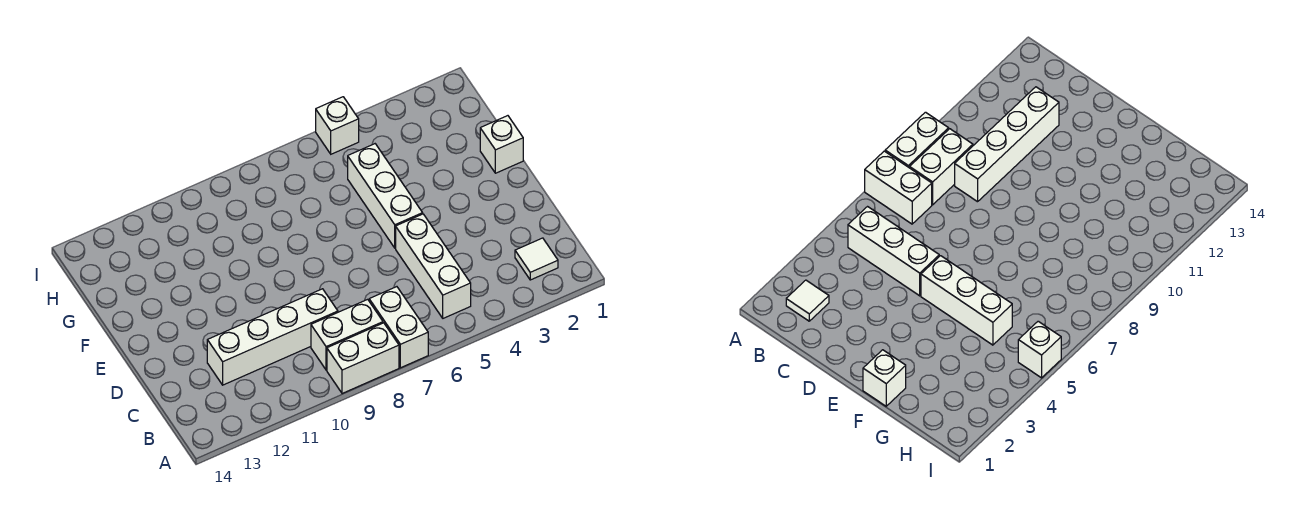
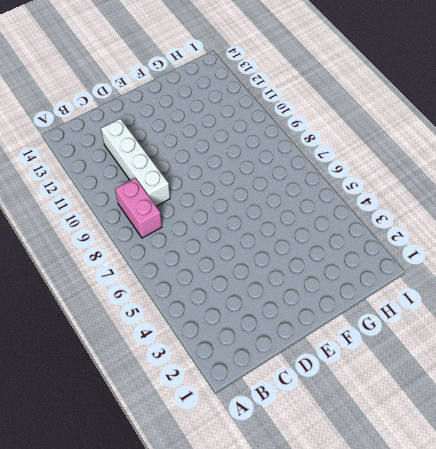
pink brick B8:B9 level 1 -> white brick B8:B9 level 1
none -> white brick A7:B7 level 1
none -> white brick A8:A9 level 1

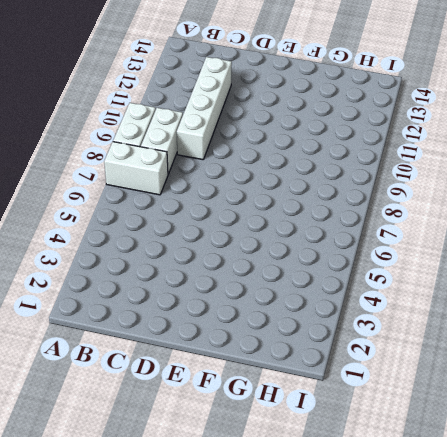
none -> white tile B2 level 1
none -> white brick B5:D5 level 1

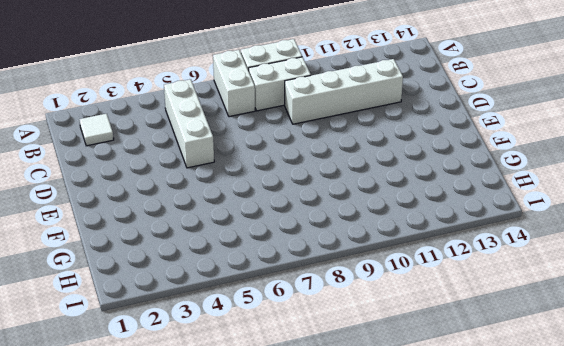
none -> white brick E5:G5 level 1
none -> white brick F1 level 1

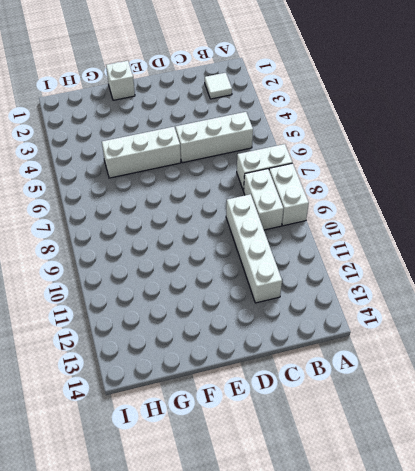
none -> white brick I5 level 1

